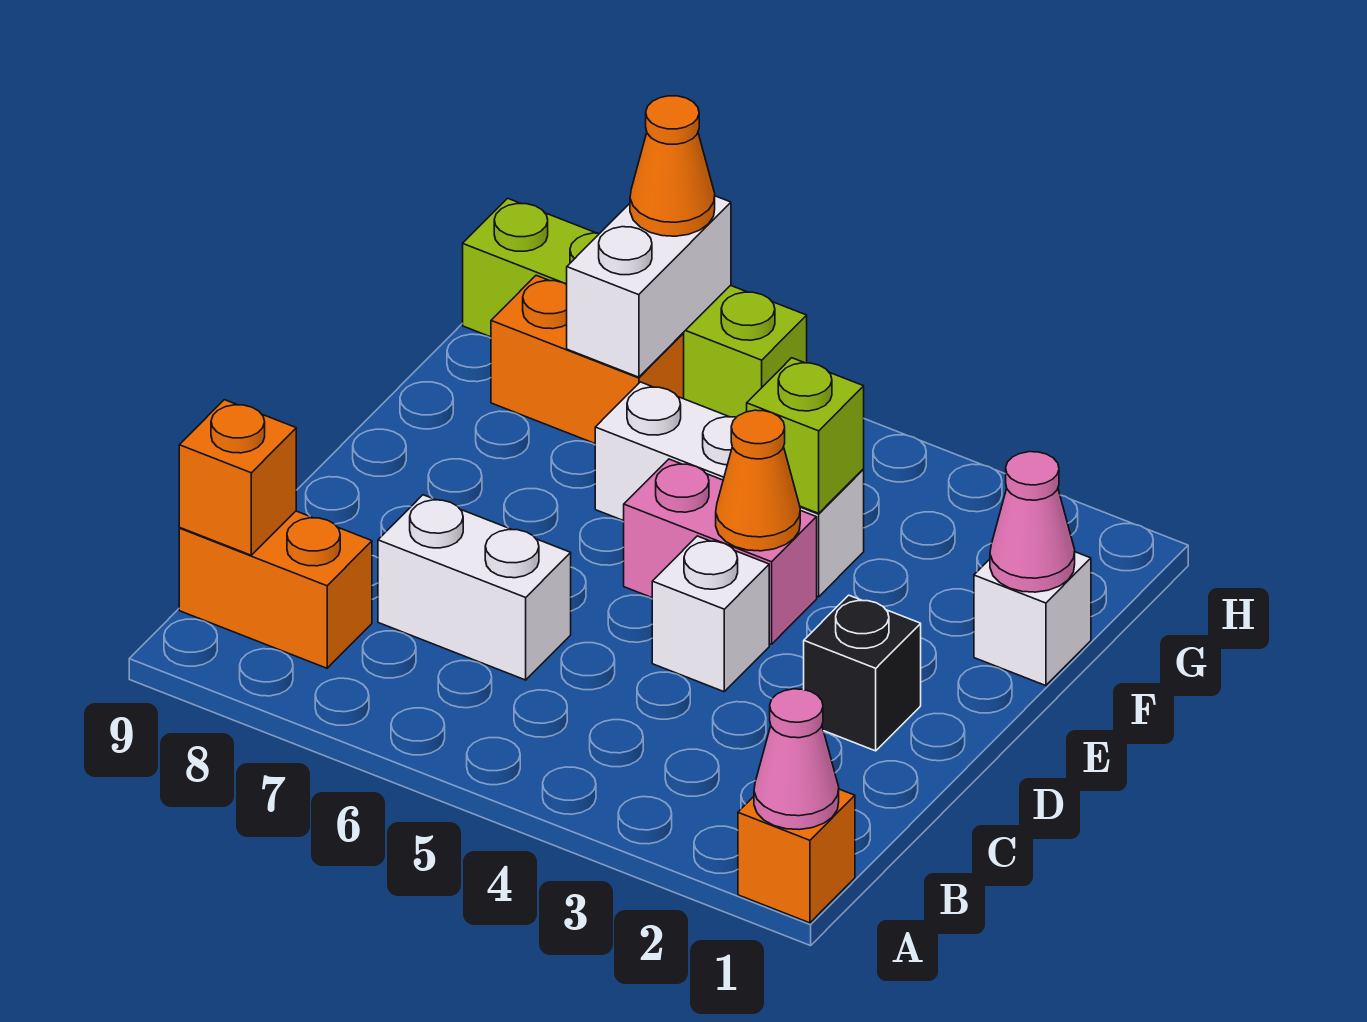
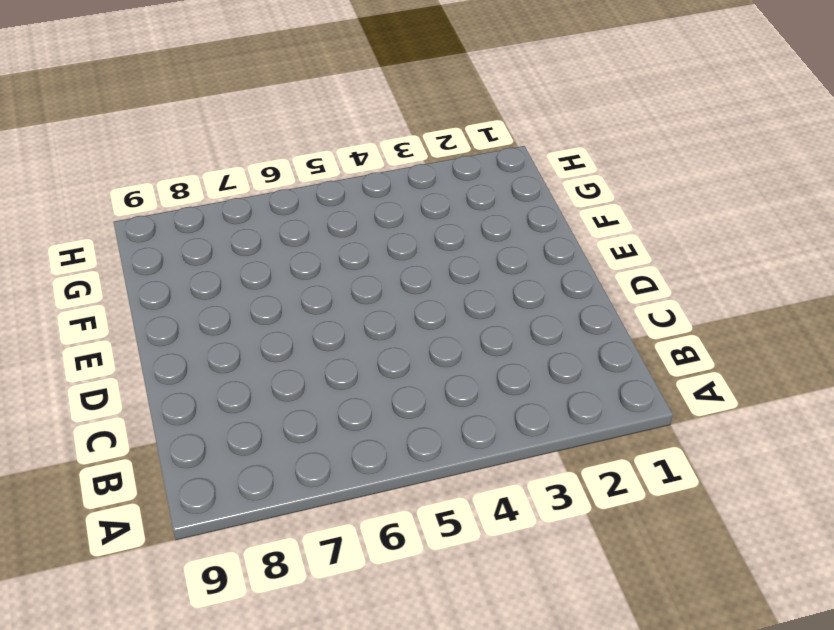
none -> orange brick A1 level 1
none -> orange brick B8:B9 level 1
none -> white brick C6:C7 level 1

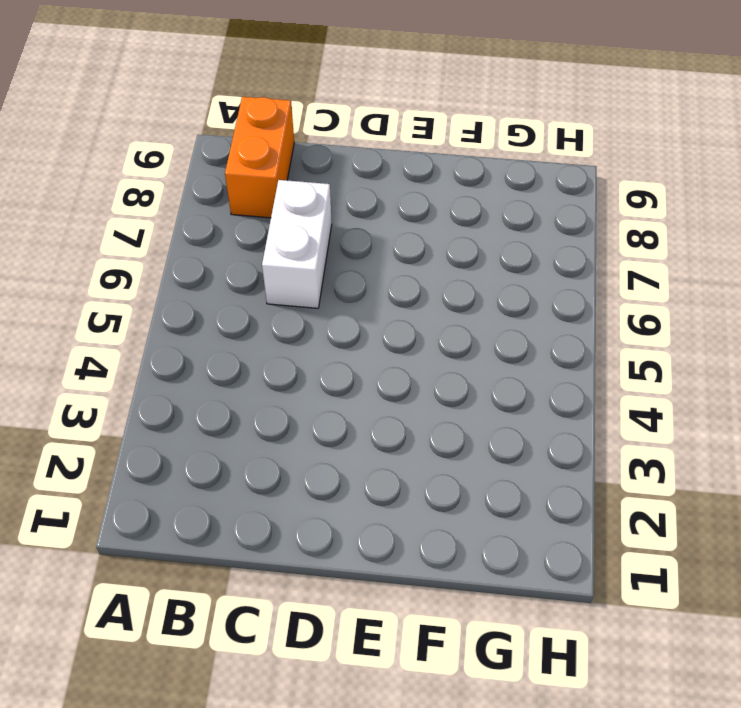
none -> orange brick A1 level 1
none -> black brick D2 level 1
none -> white brick D4 level 1

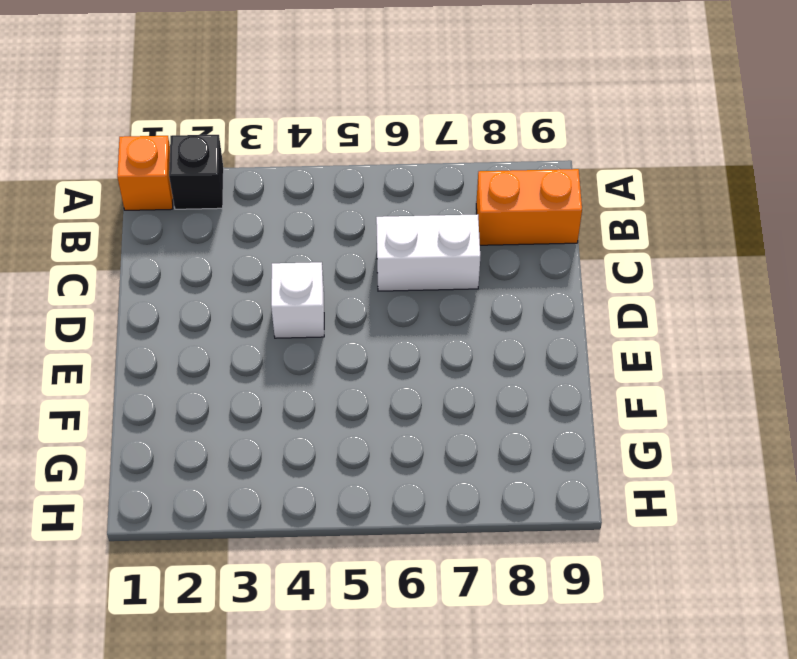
black brick A2 level 1 -> black brick D2 level 1
none -> pink brick E4:E5 level 1
none -> white brick F1 level 1
none -> white brick F4:F6 level 1

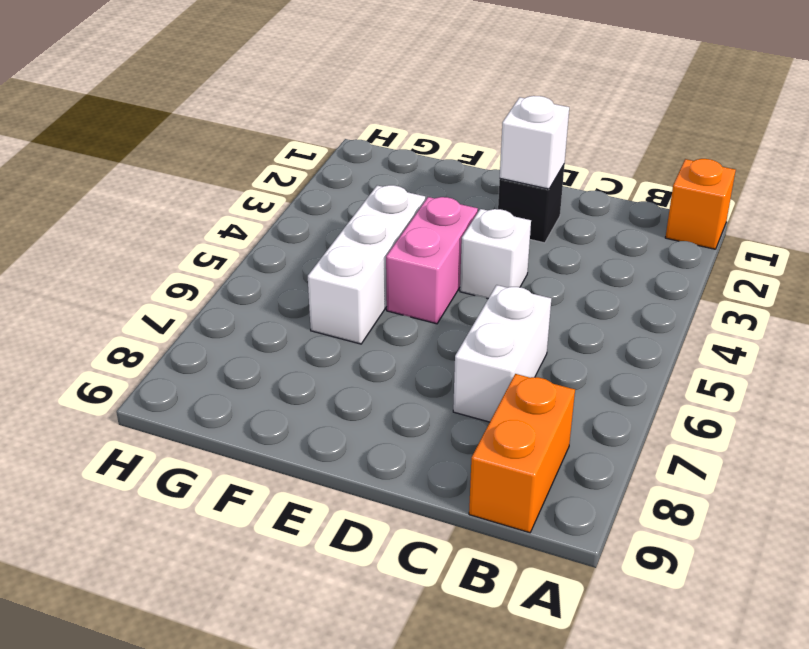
white brick D2 level 2 -> white brick F1 level 1
none -> orange brick G7:G8 level 1
none -> lime brick H6:H9 level 1
none -> pink cone A1 level 2

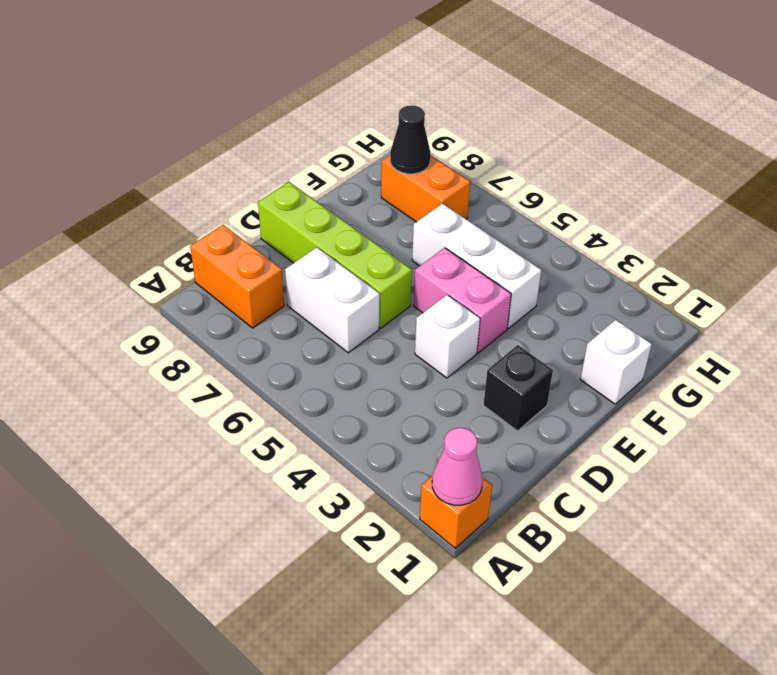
lime brick D6:D9 level 1 -> lime brick H6:H9 level 1
black cone G8 level 2 -> none
none -> orange brick B9 level 2
none -> orange cone E4 level 2
none -> pink cone F1 level 2

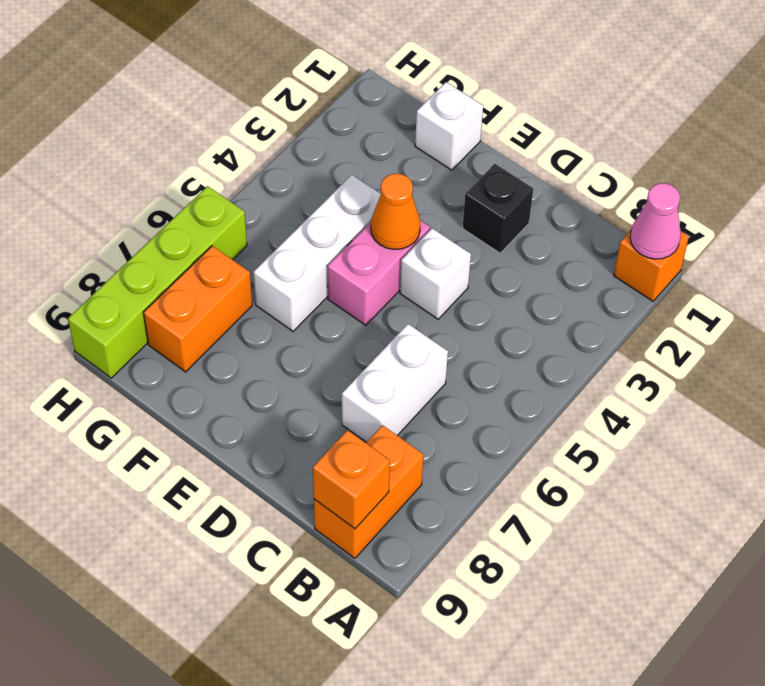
none -> pink cone F1 level 2
none -> lime brick F4 level 2
none -> white brick G7:H7 level 2

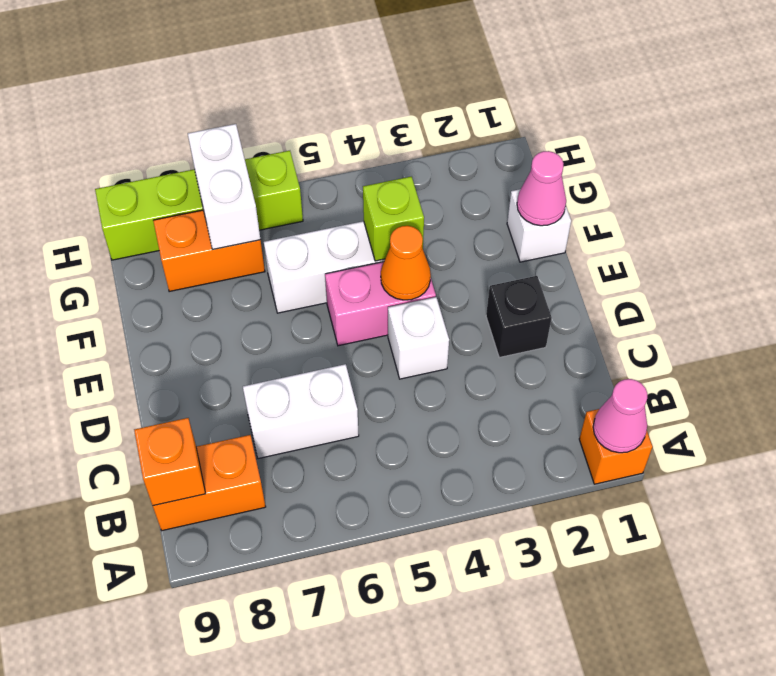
none -> orange cone H7 level 3

